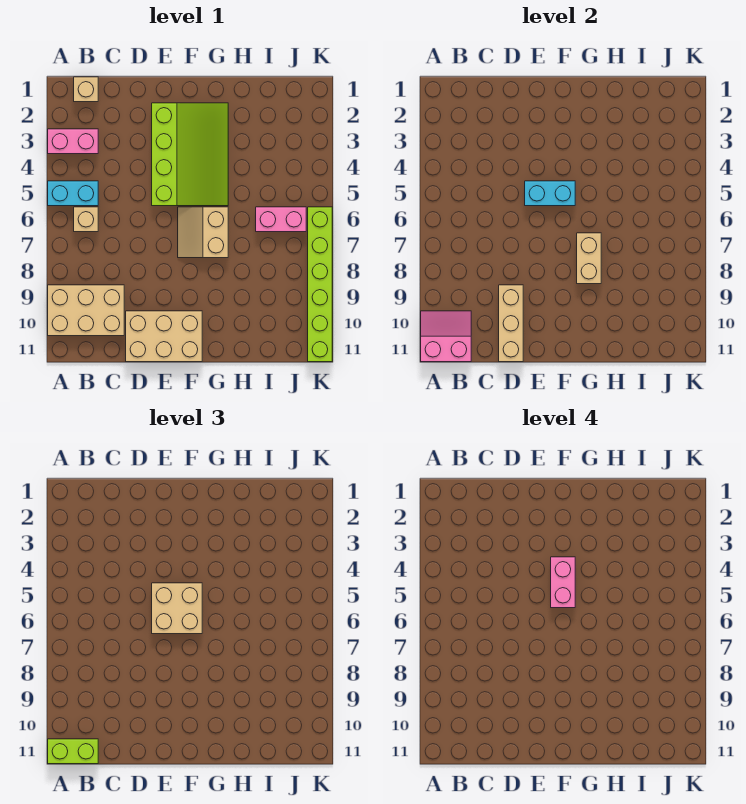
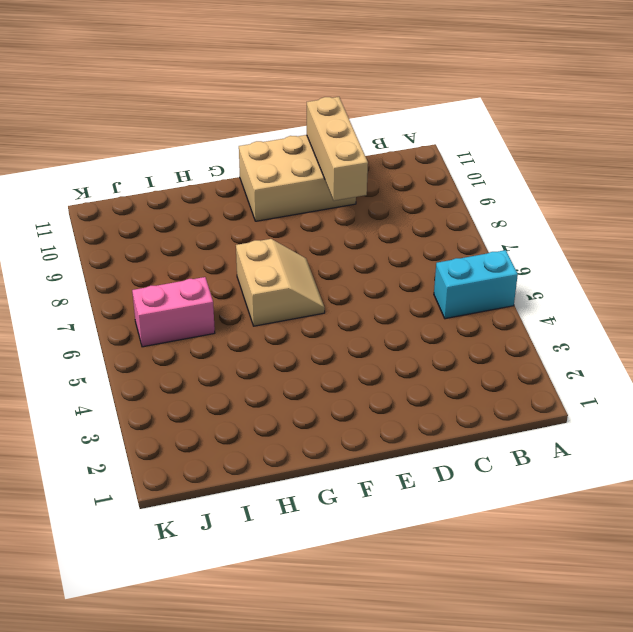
none -> pink brick A3:B3 level 1
none -> tan brick A9:C10 level 1
none -> tan brick B1 level 1

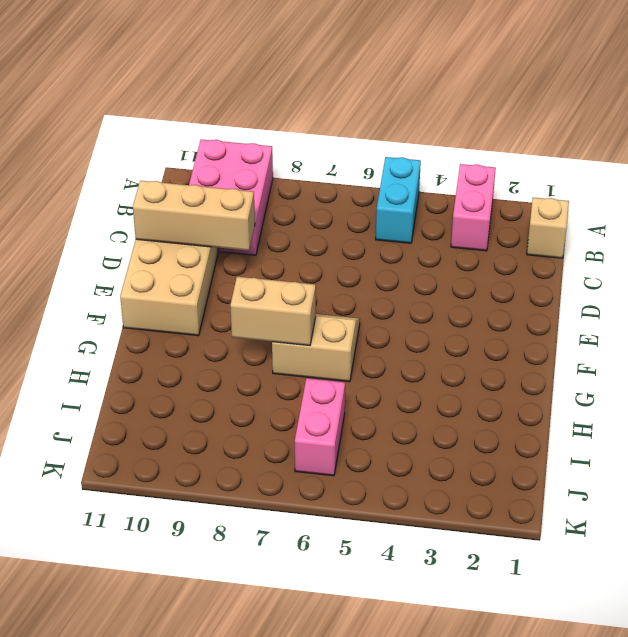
pink brick A9:C10 level 1 -> tan brick A9:C10 level 1
none -> tan brick B6 level 1
none -> lime slope E2:G5 level 1 top E
none -> lime brick K6:K11 level 1

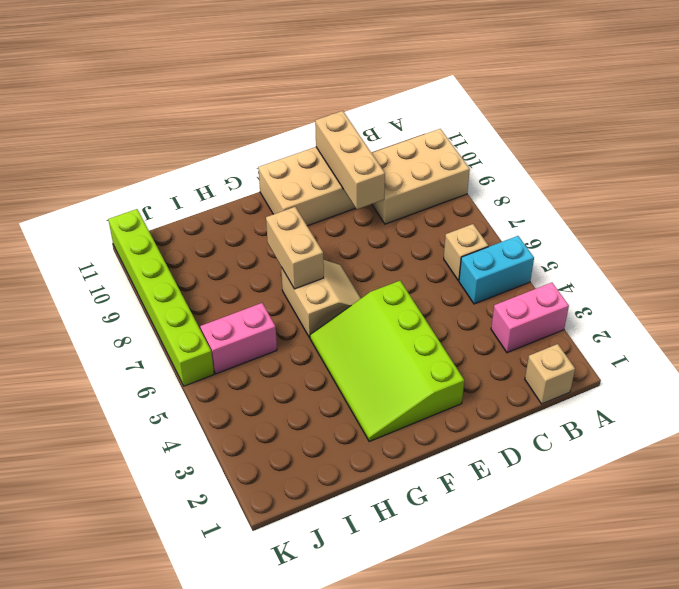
none -> pink slope A10:B11 level 2 top 11
none -> cyan brick E5:F5 level 2
none -> lime brick A11:B11 level 3

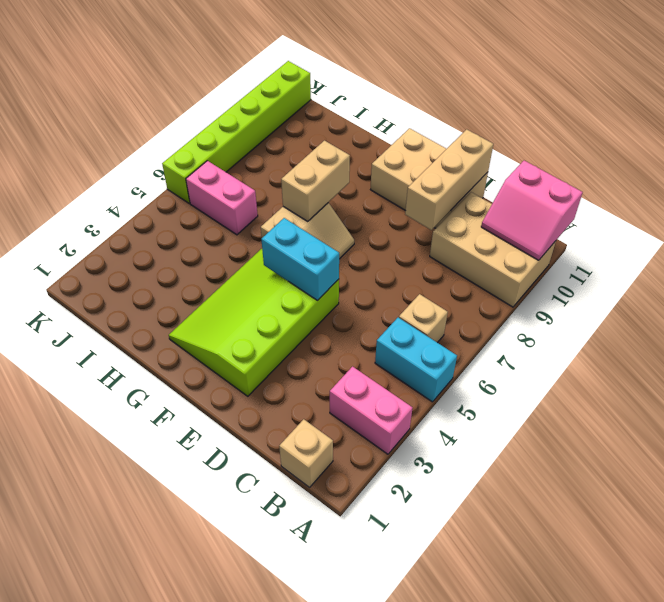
none -> lime brick A11:B11 level 3
none -> tan brick E5:F6 level 3
none -> pink brick F4:F5 level 4

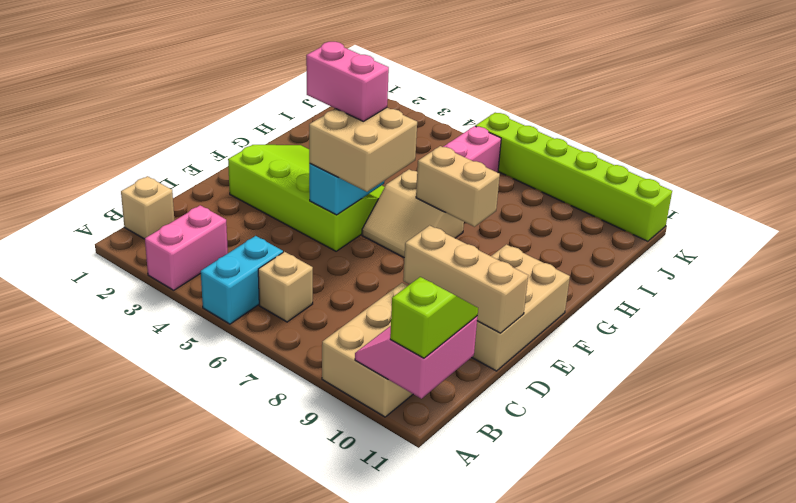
lime slope A11:B11 level 3 top A -> lime brick A11:B11 level 3

